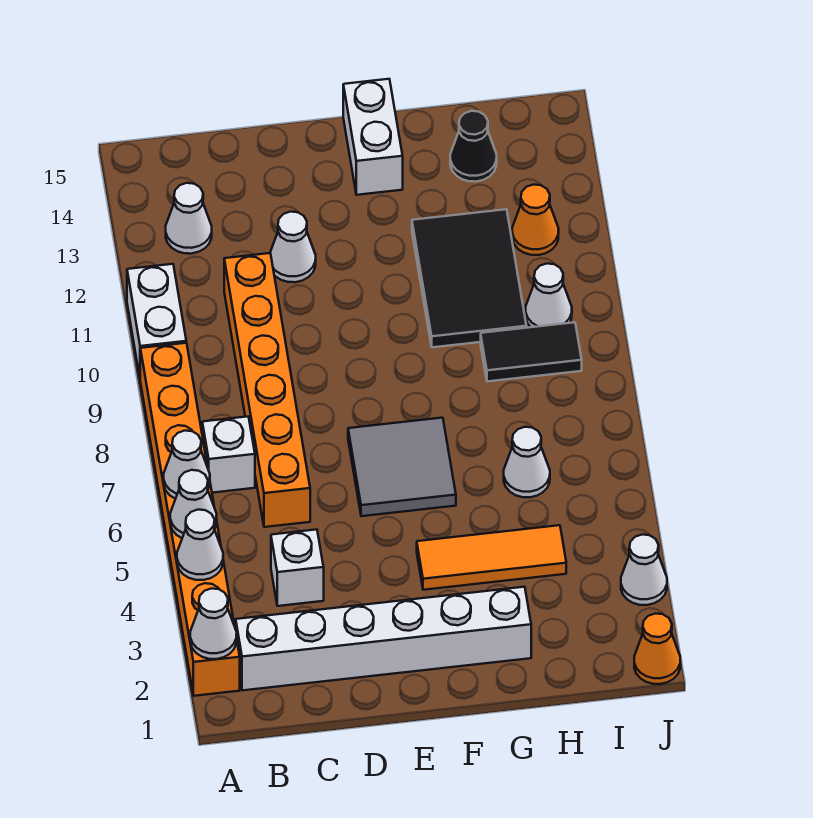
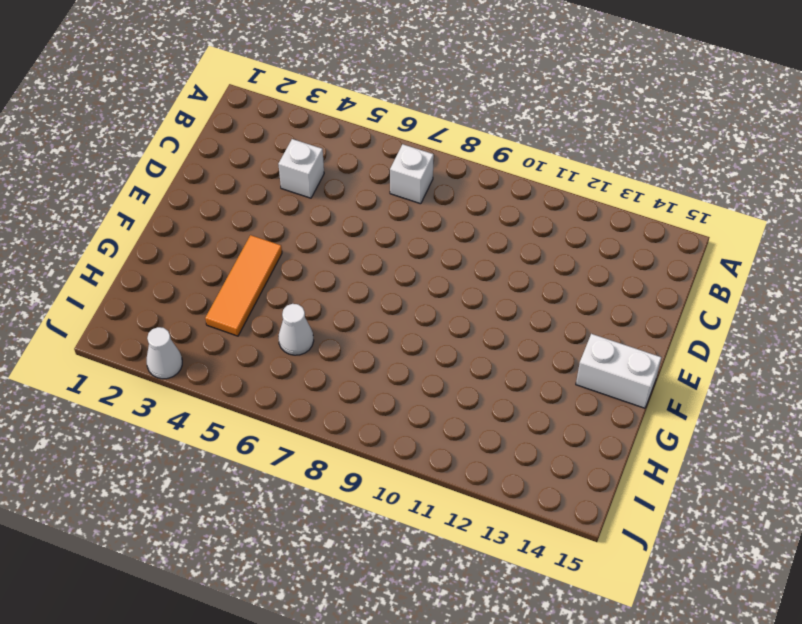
none -> orange brick A2:A9 level 1
none -> white brick A10:A11 level 1
none -> white brick B2:G2 level 1

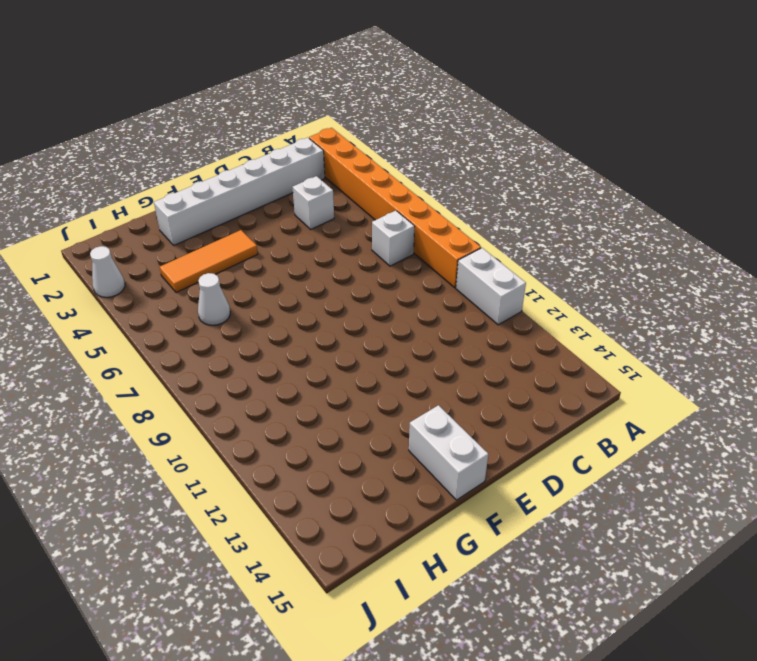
none -> white cone B13 level 1
none -> orange brick C6:C11 level 1
none -> white cone D12 level 1

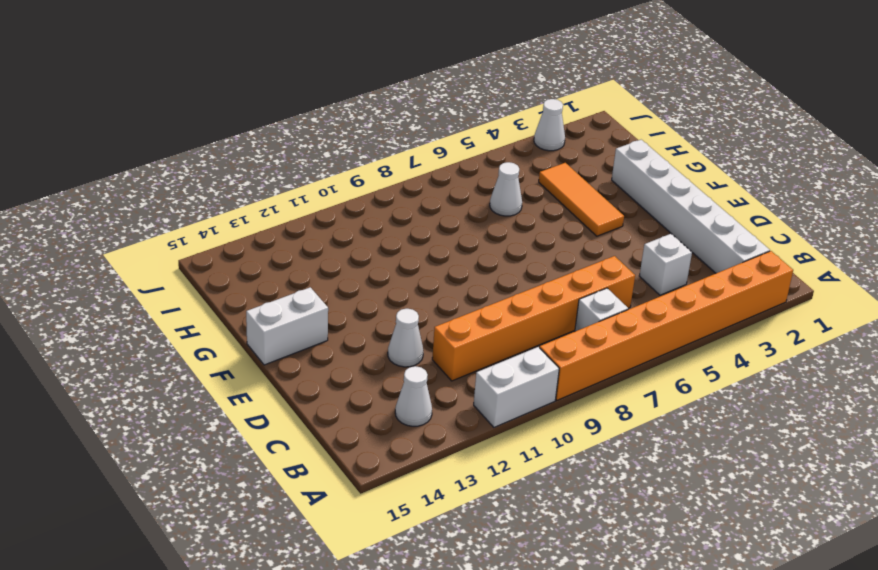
none -> grey tile E6:F7 level 1
none -> black tile G10:H12 level 1
none -> black tile H9:I9 level 1

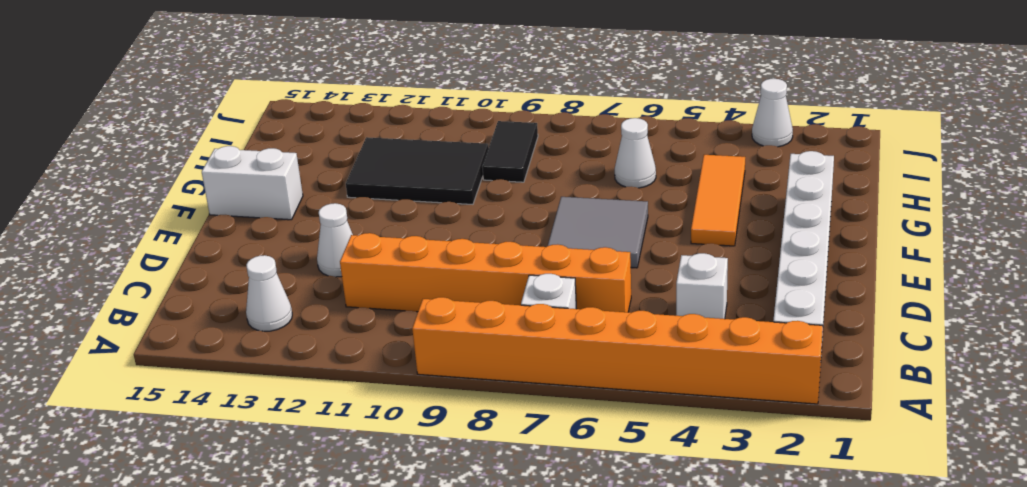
none -> white brick A10:A11 level 1
none -> black cone H14 level 1
none -> white cone I10 level 1

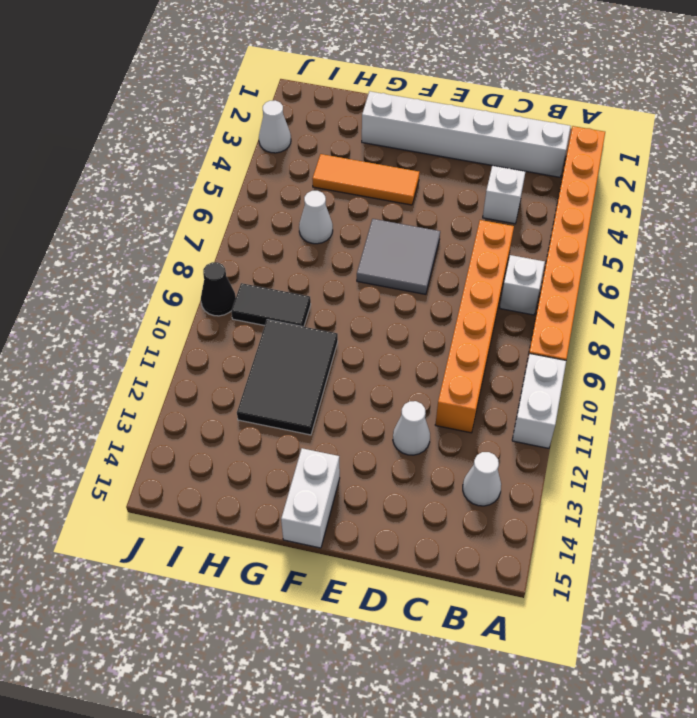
black cone J9 level 1 -> black cone H14 level 1
none -> white cone I10 level 1
none -> orange cone I12 level 1
none -> orange cone J1 level 1

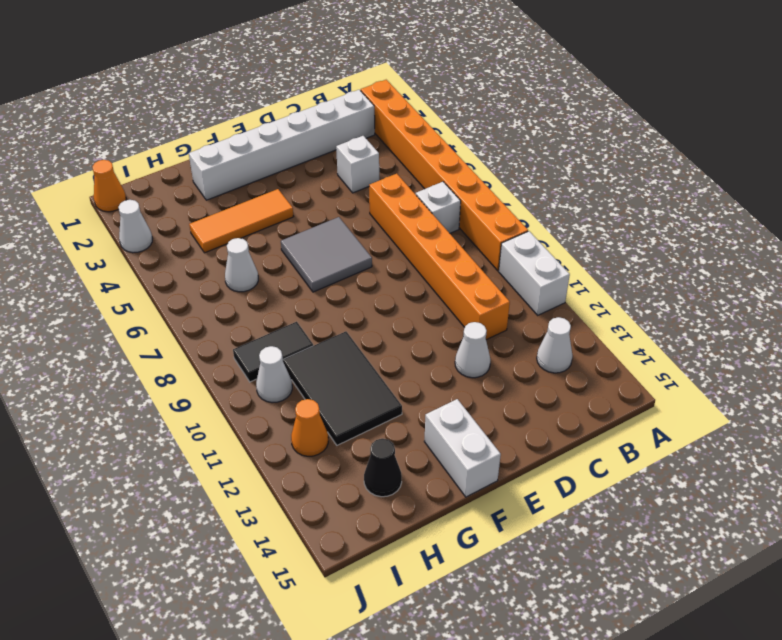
none -> white cone A2 level 2
none -> white cone A4 level 2
none -> white cone A5 level 2

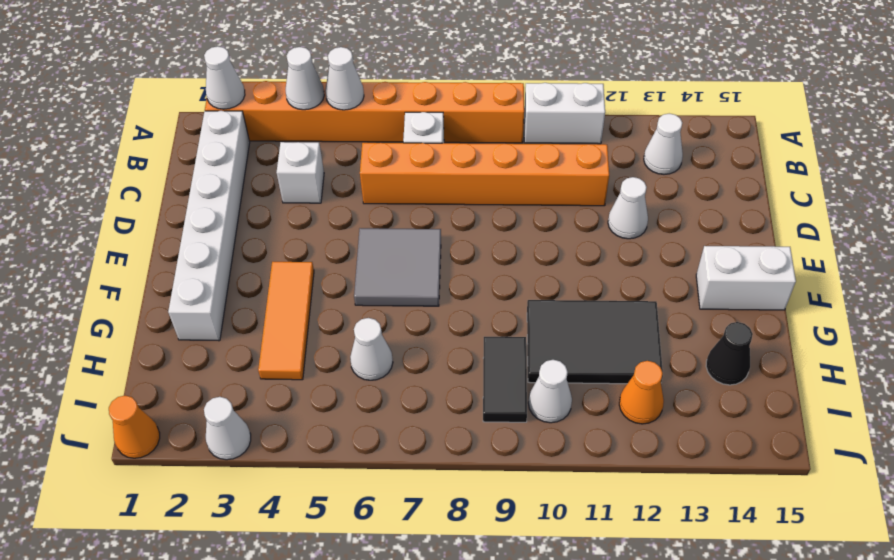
none -> white cone A6 level 2

